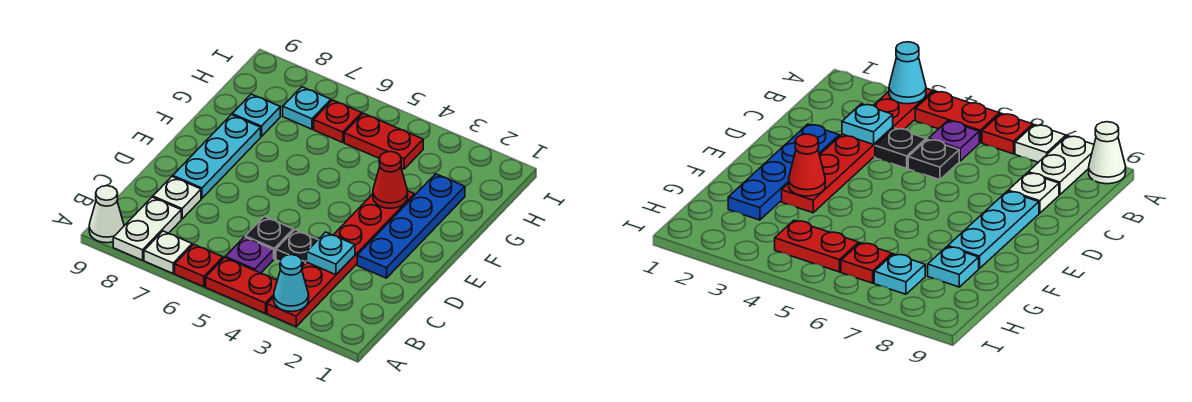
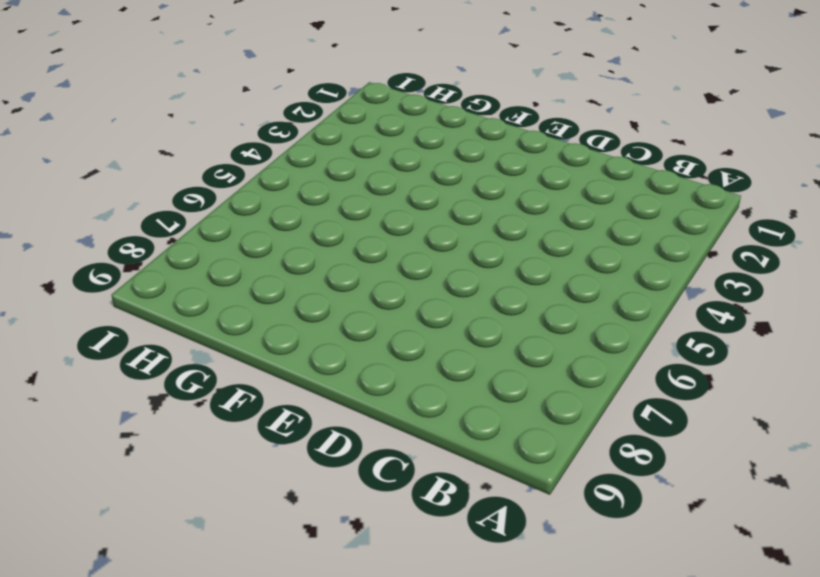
none -> red plate A3:F3 level 1
none -> red plate A4:A5 level 1
none -> red plate A6 level 1

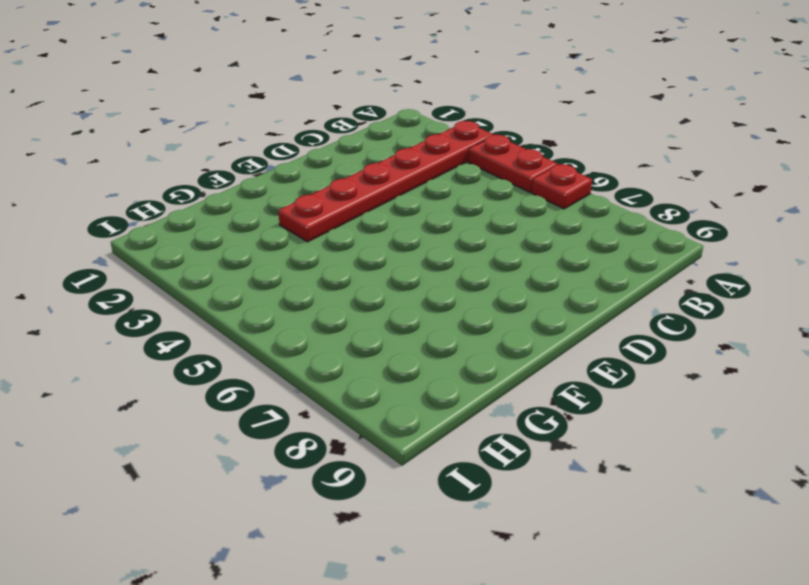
none -> white plate A7 level 1
none -> white plate A8:B8 level 1
none -> white cone A9 level 1

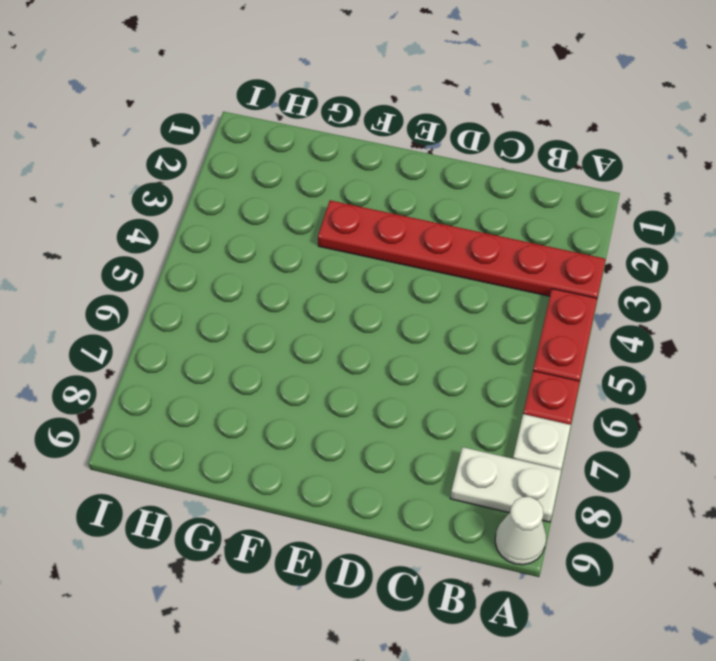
none -> purple plate B5 level 1
none -> black plate C4 level 1
none -> black plate C5 level 1

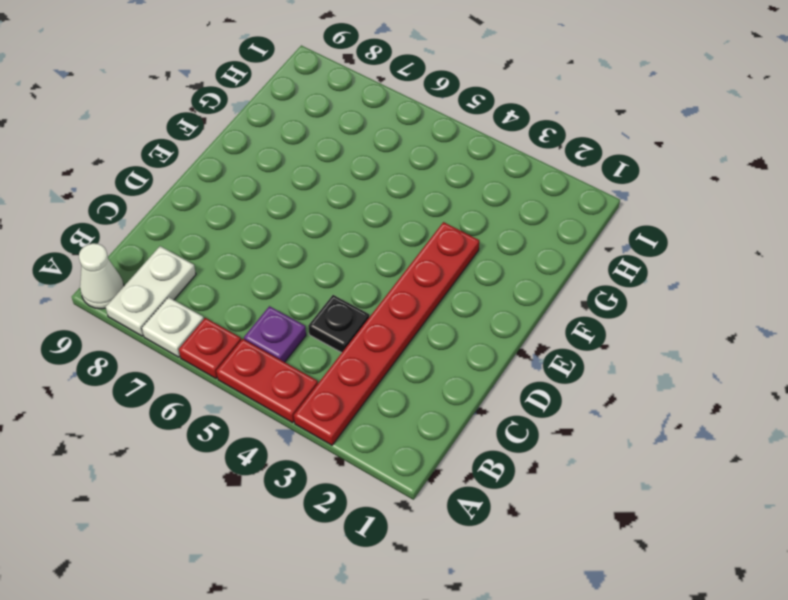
none -> black plate C5 level 1
none -> white plate C8 level 1
none -> blue plate D2:G2 level 1

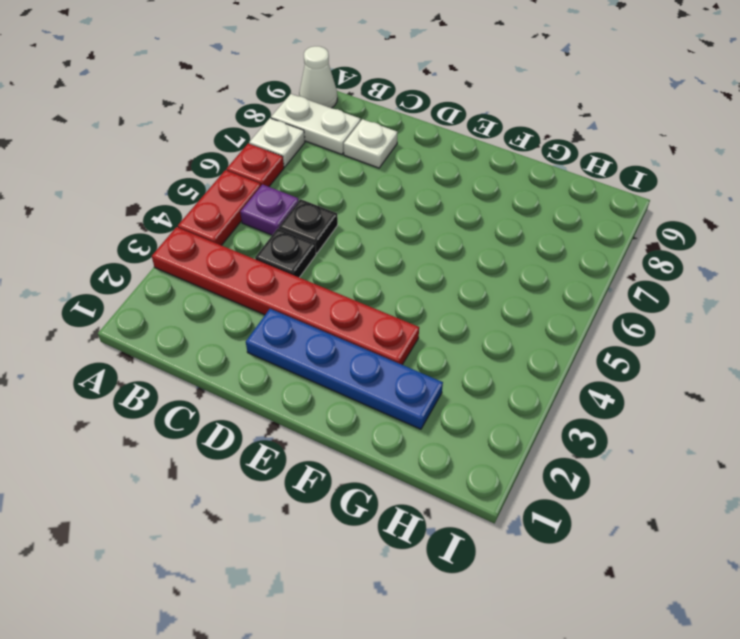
none -> cyan plate D8:F8 level 1
none -> cyan plate G8 level 1
none -> red plate H4:H5 level 1

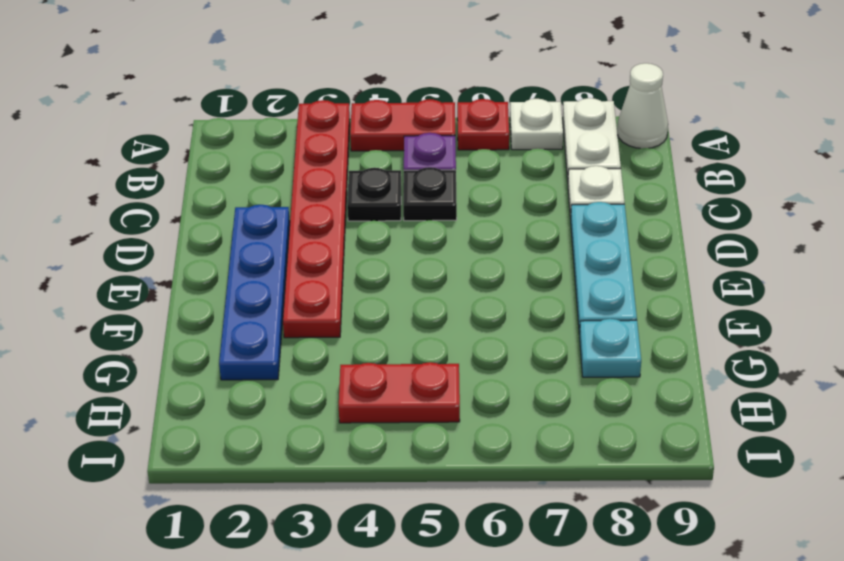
none -> red plate H6 level 1
none -> cyan plate H7 level 1
none -> cyan cone A3 level 2

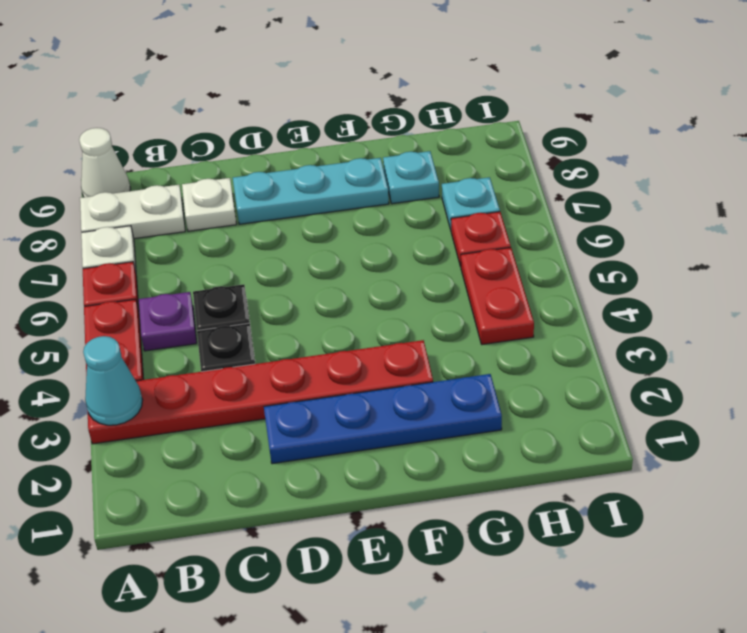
none -> cyan plate C3 level 2
none -> red cone F3 level 2

